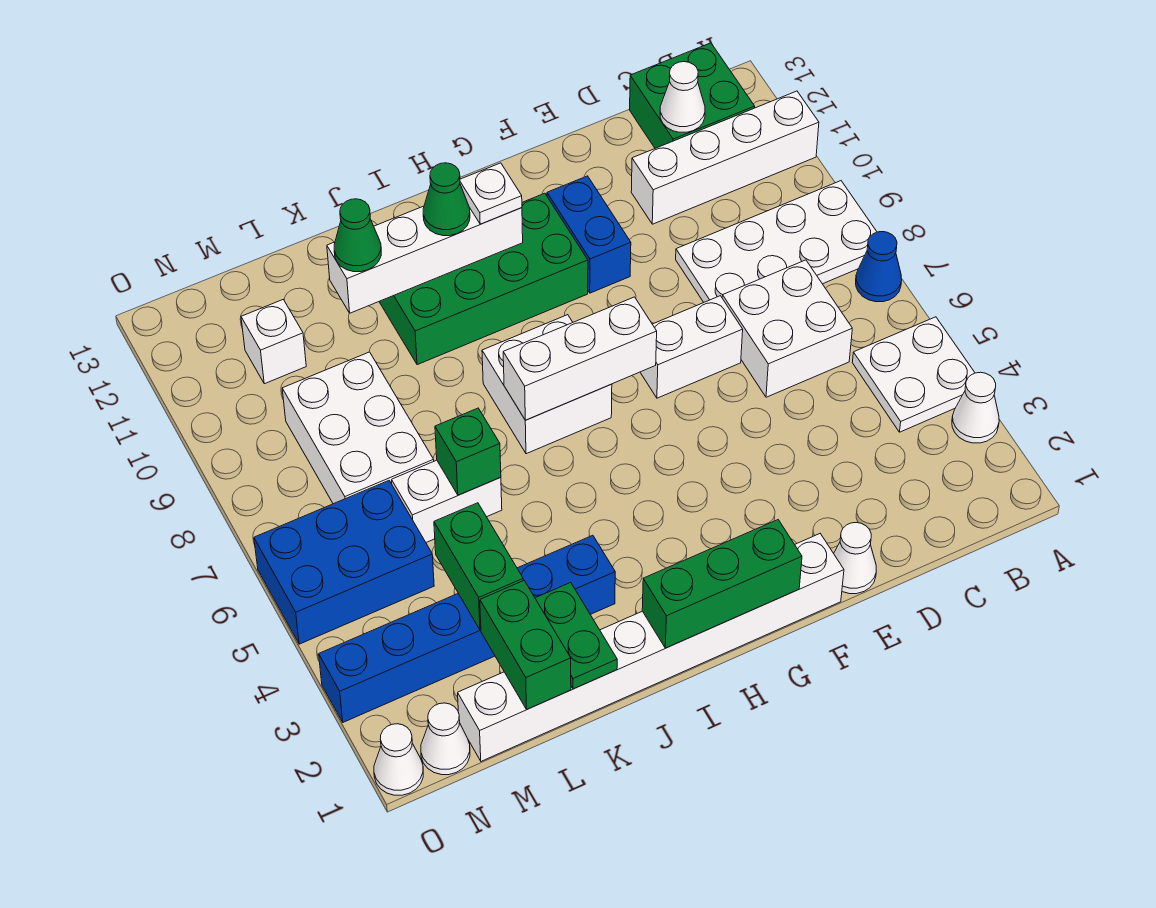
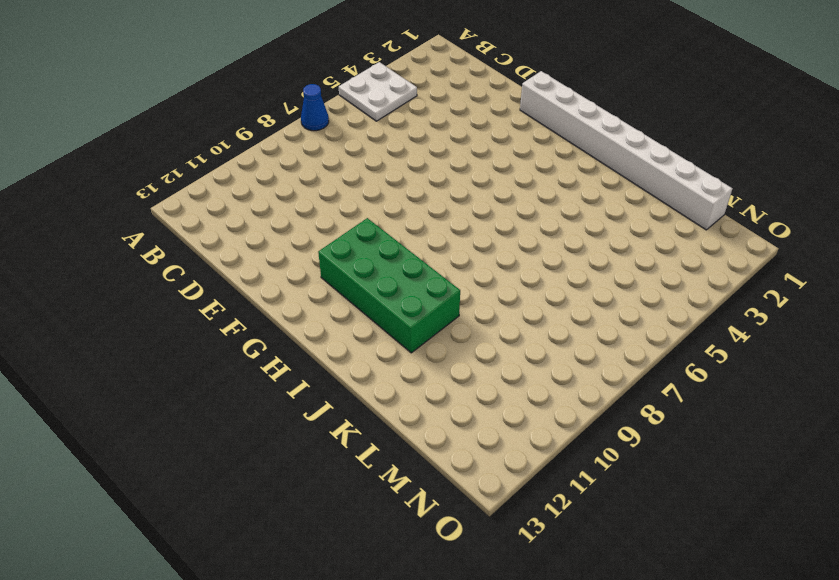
none -> white cone A3 level 1
none -> white plate A8:D9 level 1
none -> white brick A11:D11 level 1
none -> green brick B12:C13 level 1

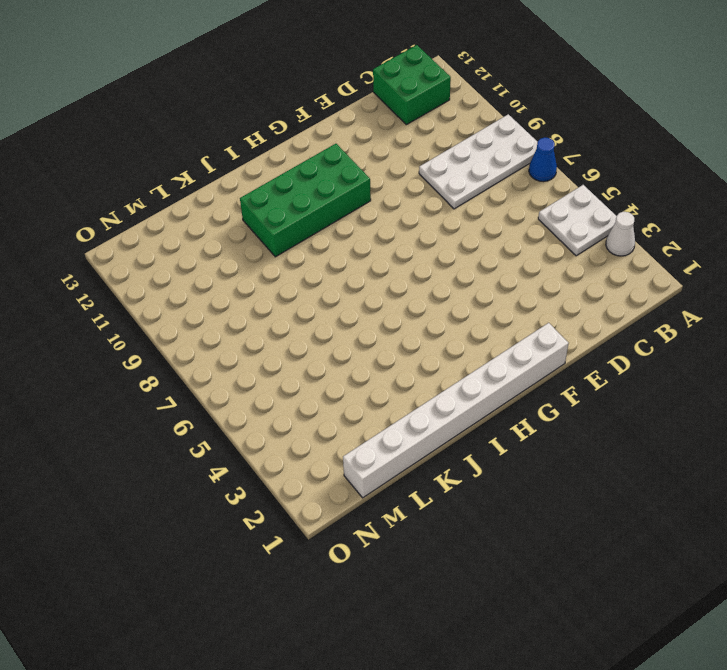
none -> white brick A11:D11 level 1
none -> white brick C6:D7 level 1
none -> white cone E1 level 1
none -> white brick E7:F7 level 1

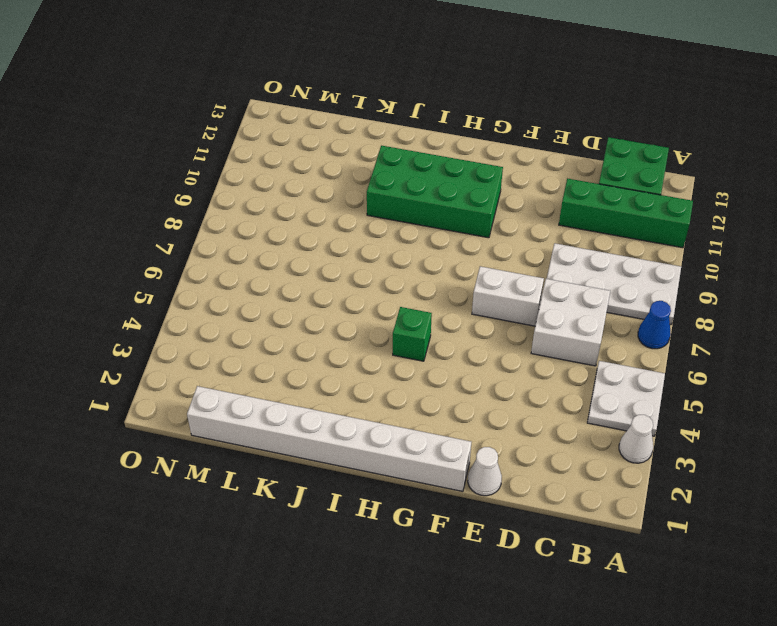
green brick A11:D11 level 1 -> white brick A11:D11 level 1
green brick H5 level 1 -> green brick K6 level 2
none -> blue brick F10:F11 level 1
none -> white brick H7:I8 level 1
none -> blue brick J3:O3 level 1
none -> white brick K6:L6 level 1

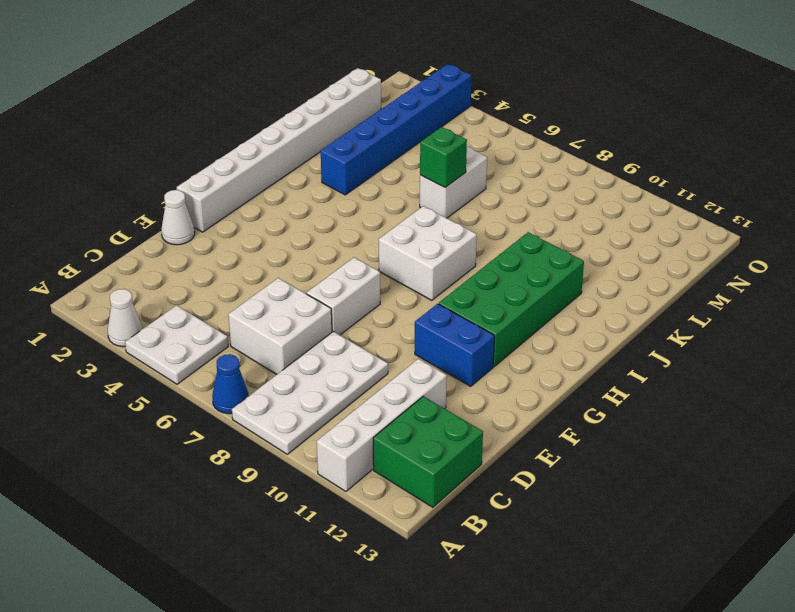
none -> white brick L7:M9 level 1
none -> blue brick M5:O6 level 1
none -> white brick M11 level 1
none -> white cone N1 level 1

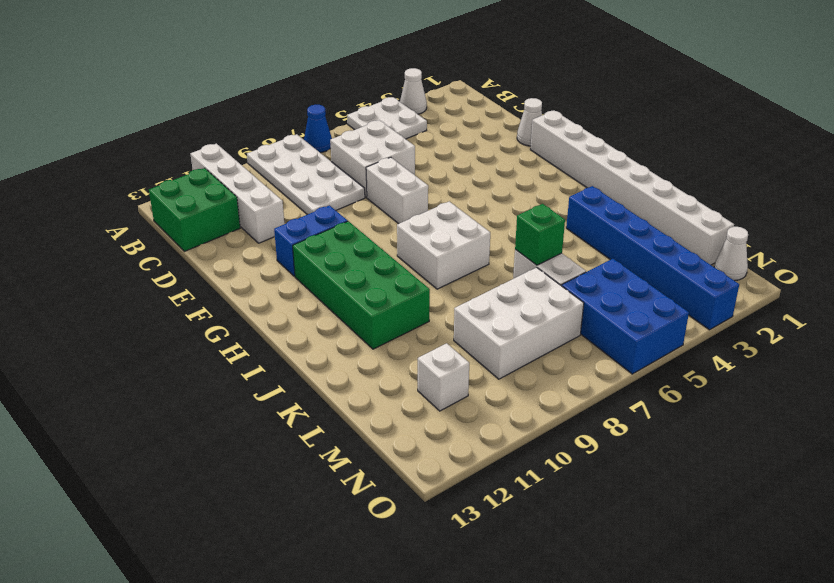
none -> white cone O1 level 1
none -> white cone C12 level 2
none -> green brick G1:I1 level 2
none -> white brick G7:I7 level 2

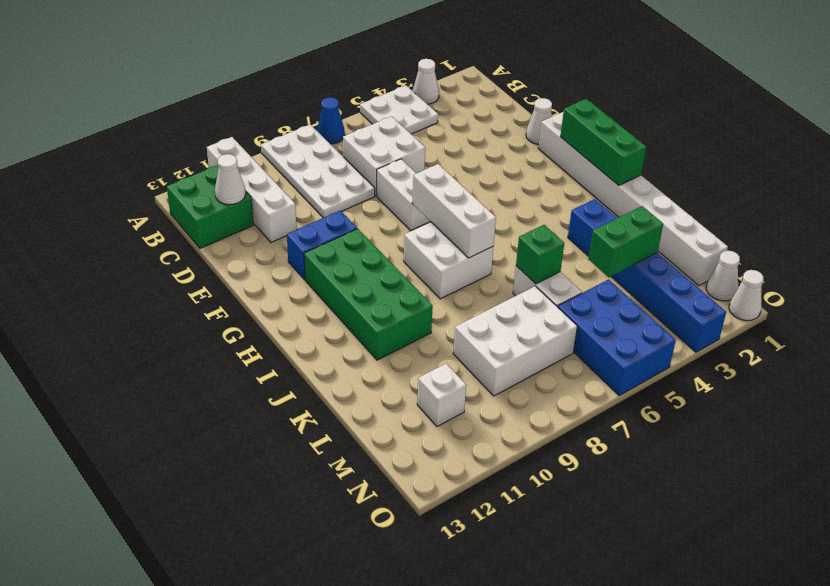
none -> white brick H11:K11 level 2
none -> green plate K1:K2 level 2
none -> green brick L1:L2 level 2
none -> white plate H11 level 3

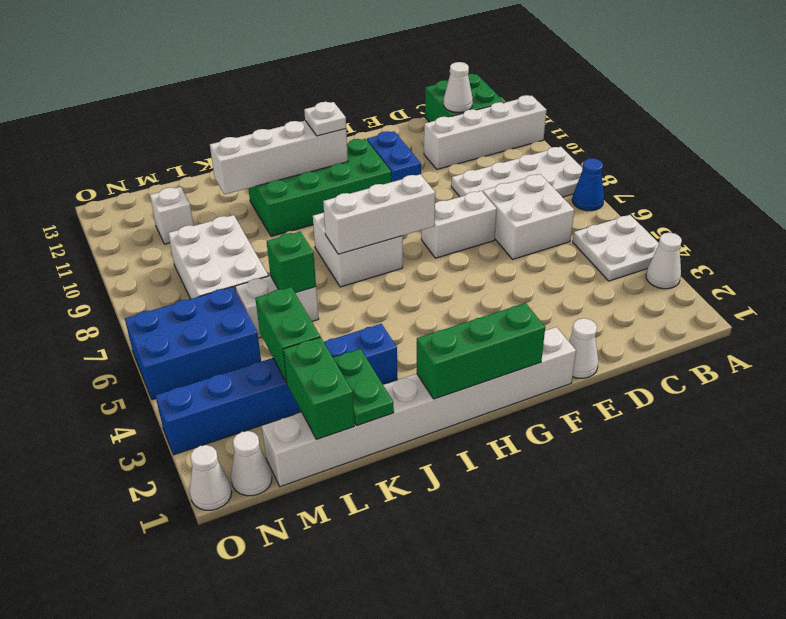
none -> green cone I11 level 3
none -> green cone K11 level 3

